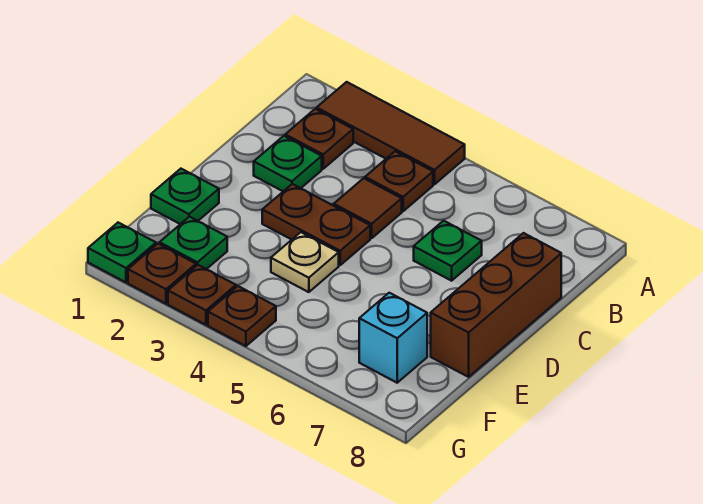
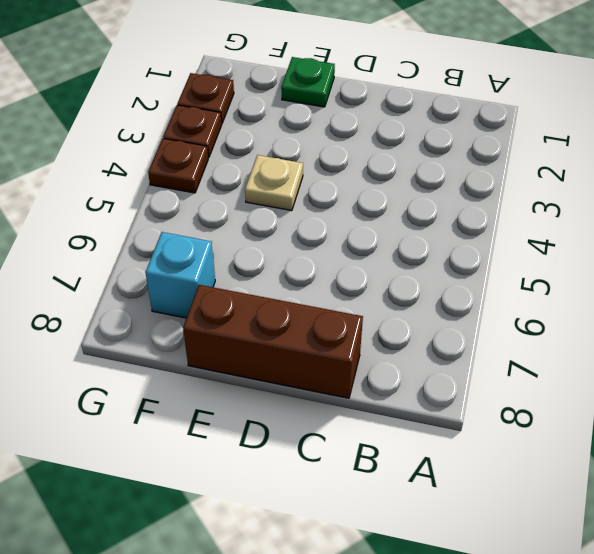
none -> brown tile A2:A4 level 1
none -> brown plate B2 level 1
none -> brown plate B4 level 1

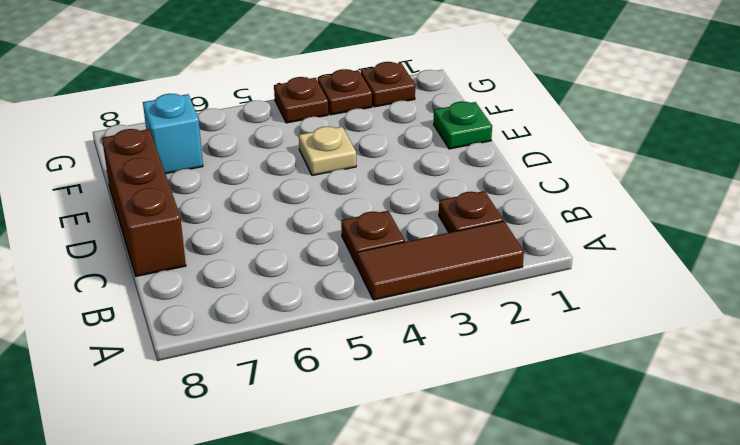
none -> green plate C2 level 1
none -> brown tile C4 level 1
none -> green plate C6 level 1

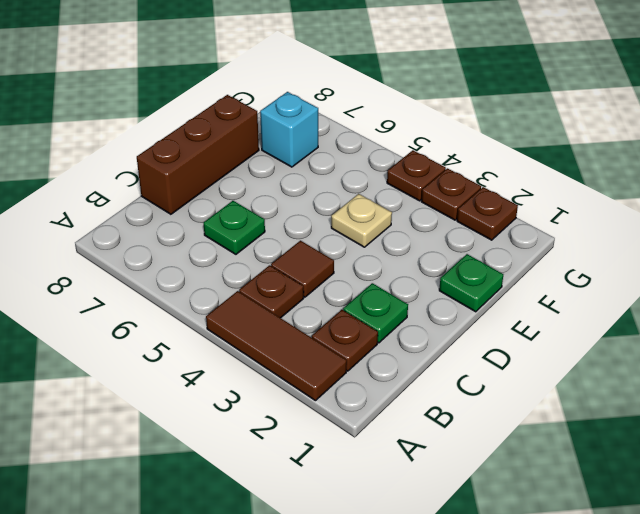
none -> brown plate D3:D4 level 1
none -> green plate F2 level 1
none -> green plate G1 level 1

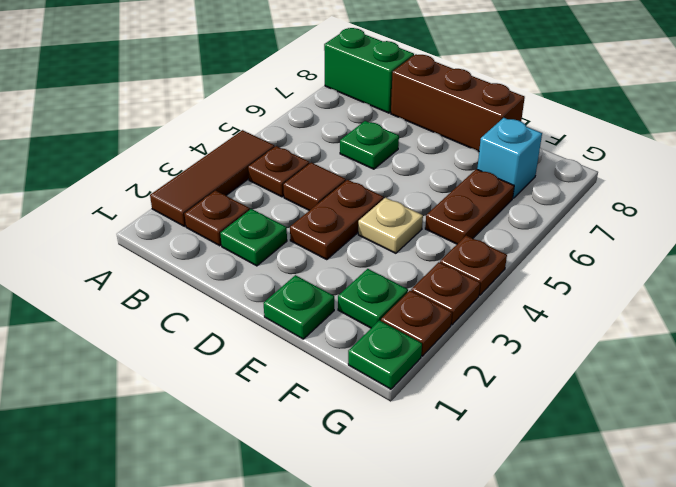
green brick A8:B8 level 1 -> none
brown plate F5:F6 level 1 -> none

